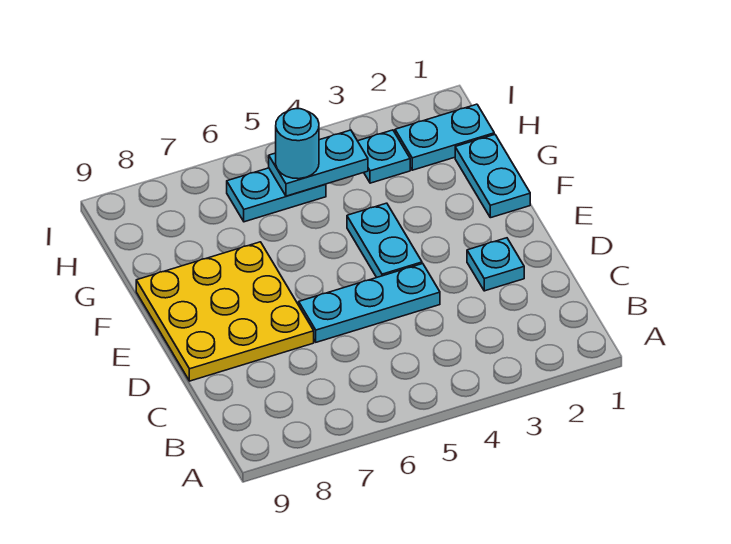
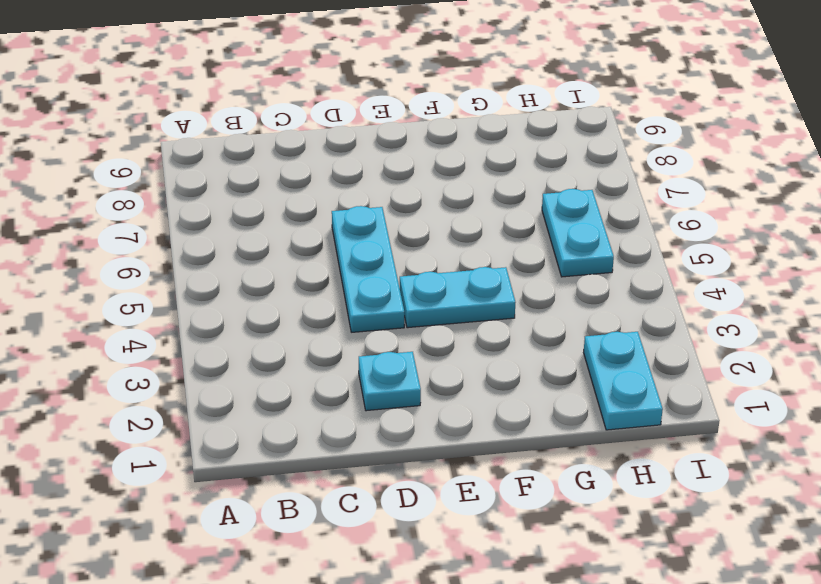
none -> yellow plate D7:F9 level 1
none -> cyan plate F1:G1 level 1

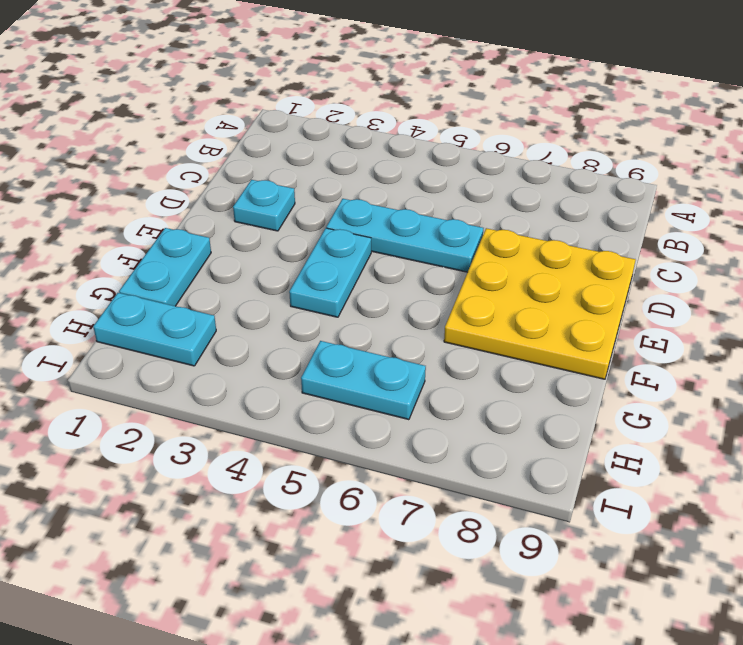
none -> cyan plate H3 level 1
none -> cyan plate H4:H5 level 2

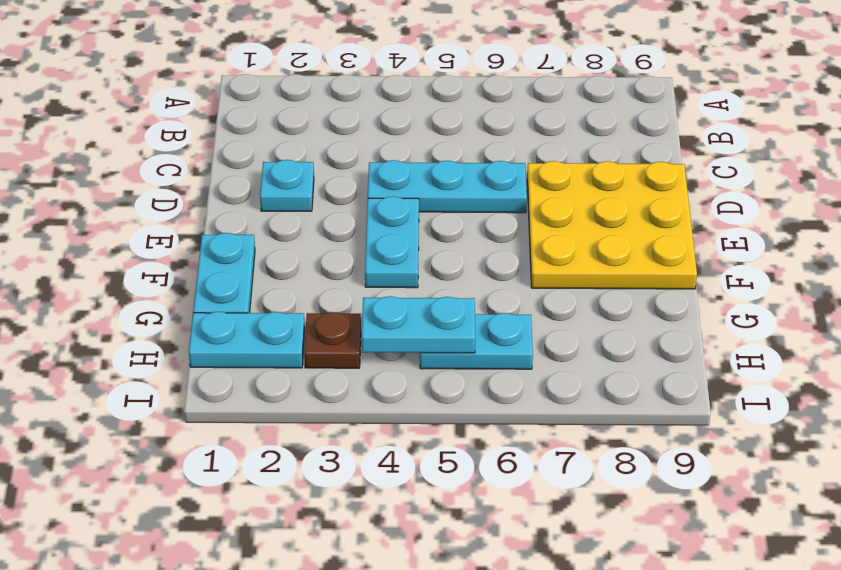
brown plate H3 level 1 -> cyan plate H3 level 1
none -> cyan round brick H5 level 3

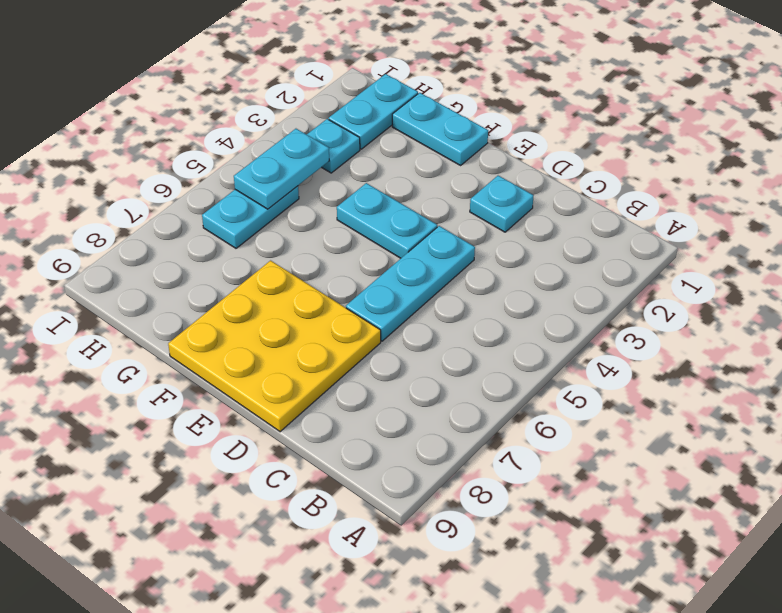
none -> cyan round brick H5 level 3

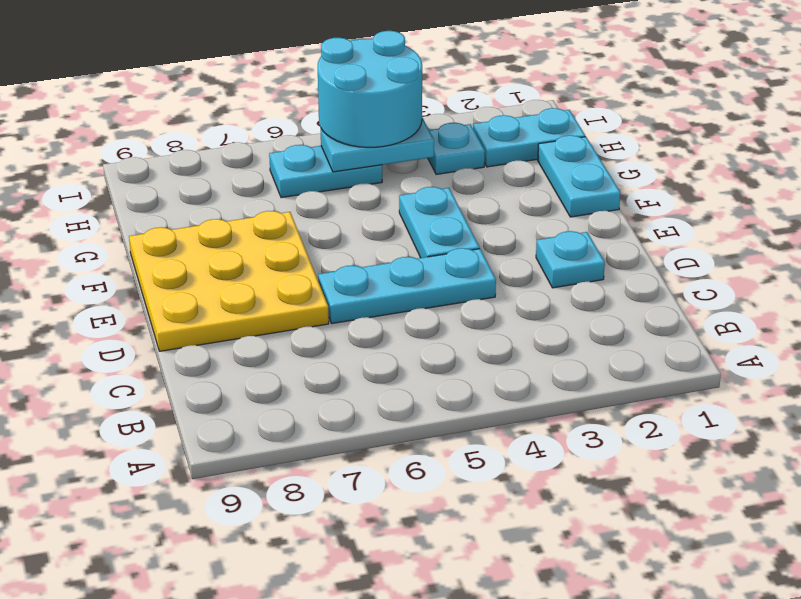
cyan round brick H4:I5 level 3 -> cyan round brick H5 level 3

